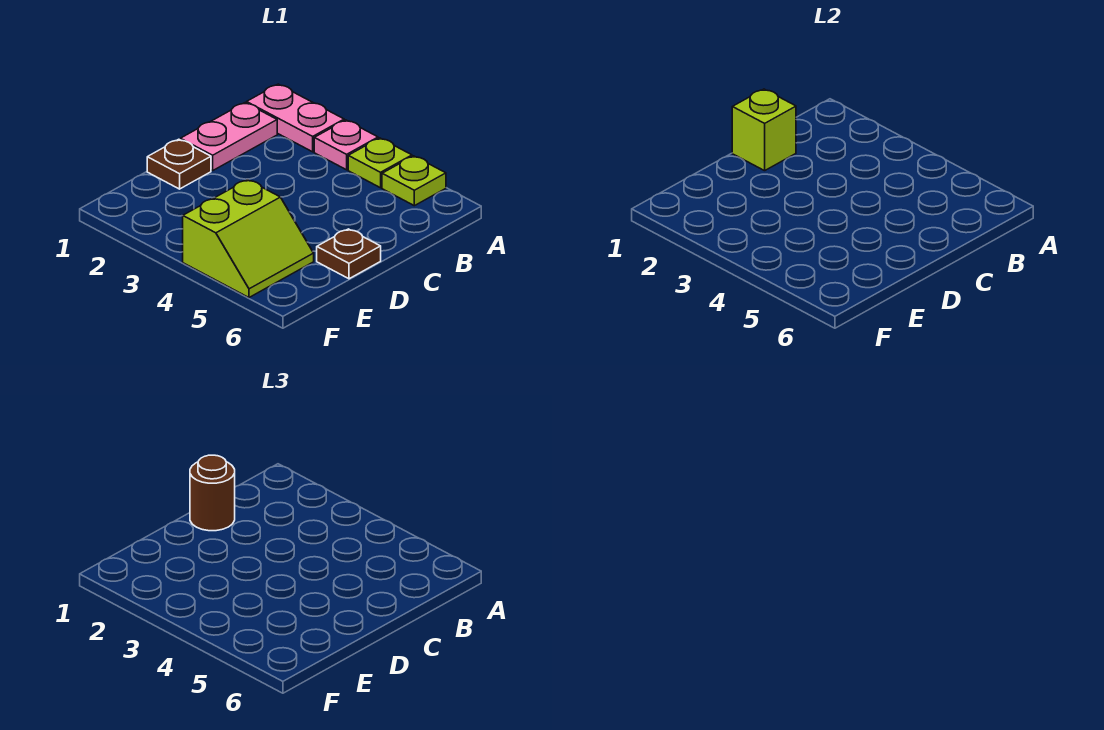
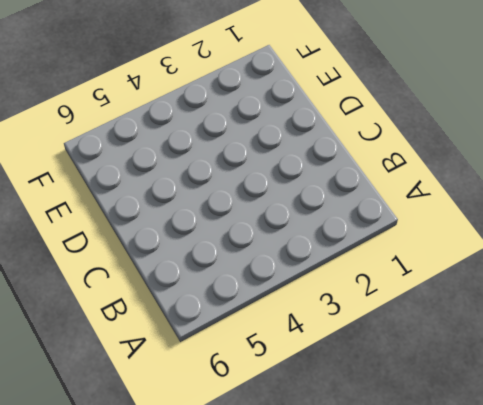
none -> pink plate A1:A2 level 1
none -> pink plate A3 level 1

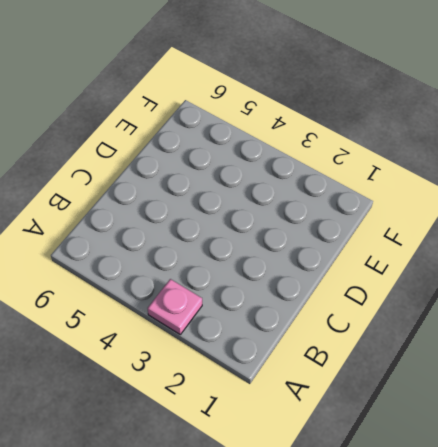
none -> pink plate A1:A2 level 1
none -> lime plate A4 level 1

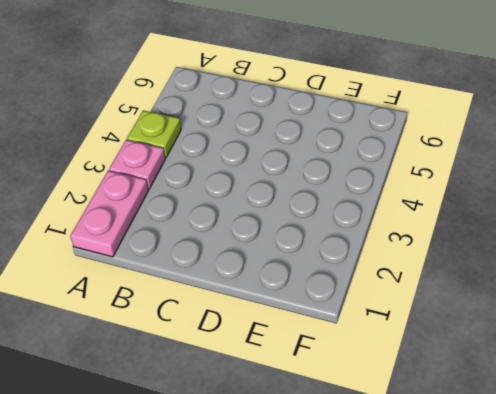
none -> lime plate A5 level 1
none -> pink plate B1:C1 level 1

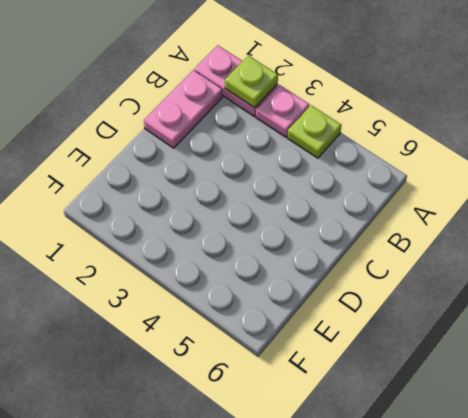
lime plate A2 level 2 -> lime plate A5 level 1
none -> brown plate D1 level 1
none -> brown plate D6 level 1

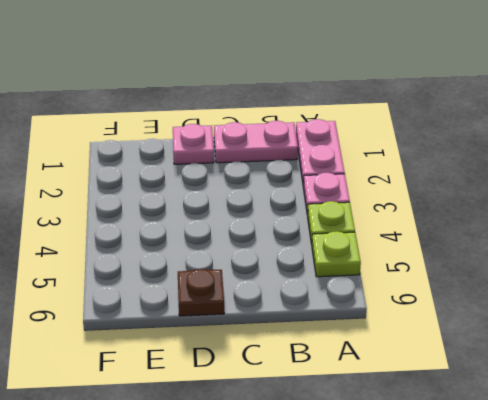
pink plate D1 level 1 -> brown plate D1 level 1
none -> lime slope E4:F5 level 1 top 4
none -> lime brick C1 level 2

